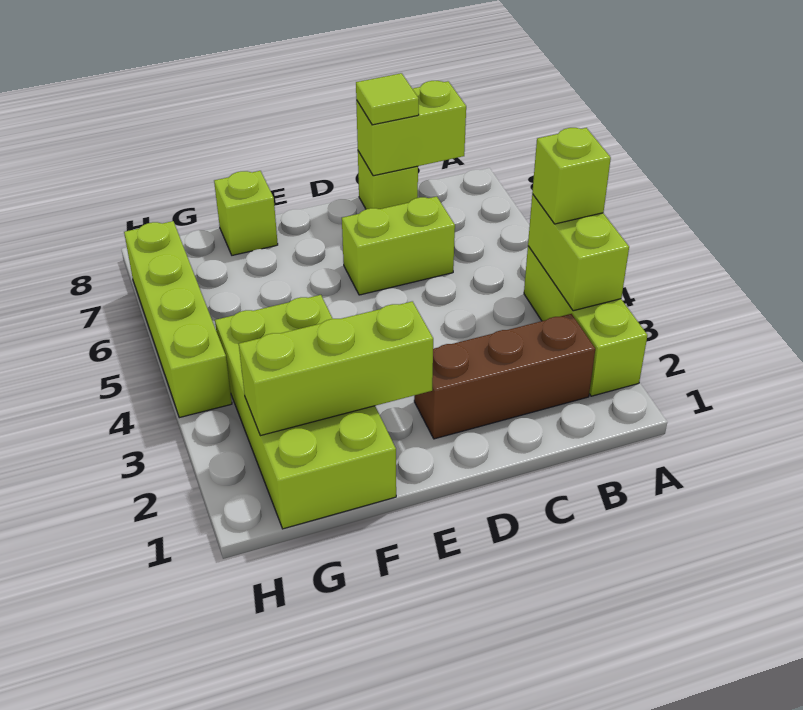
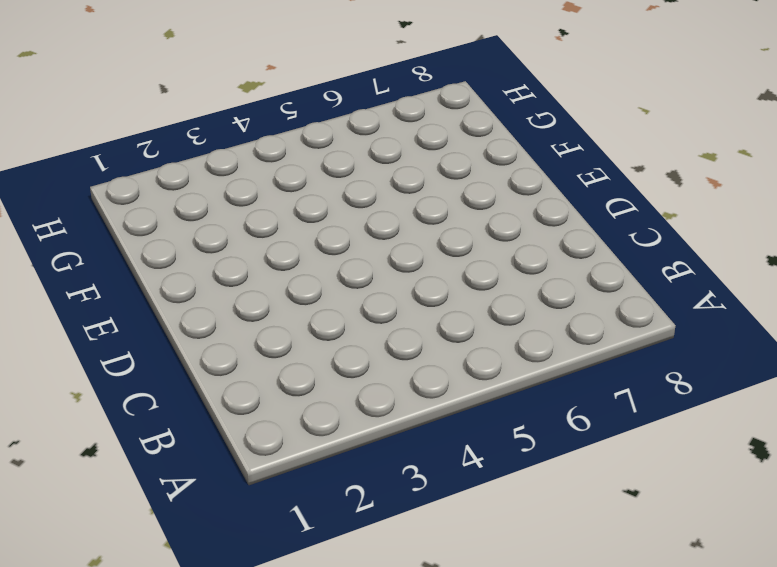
none -> lime brick A2:A4 level 1
none -> brown brick B2:D2 level 1
none -> lime brick C6:D6 level 1

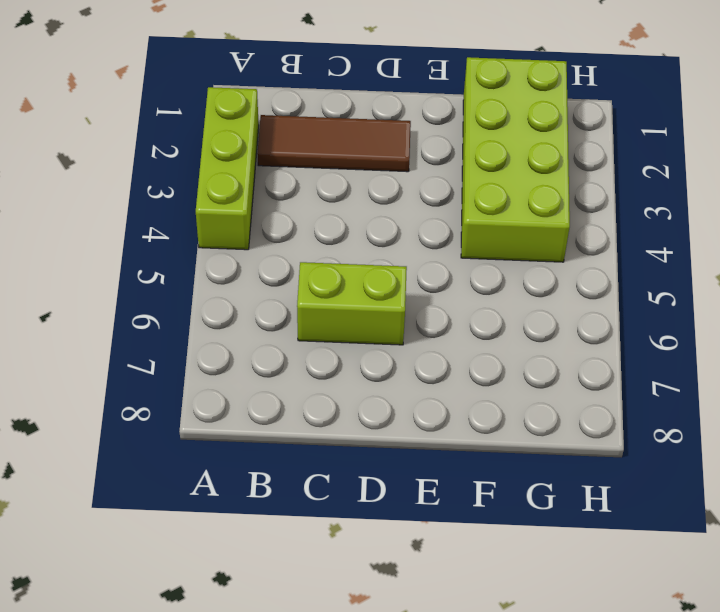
brown tile B2:D2 level 1 -> brown brick B2:D2 level 1
none -> lime brick C8 level 1
none -> lime brick F8 level 1
none -> lime brick H4:H7 level 1

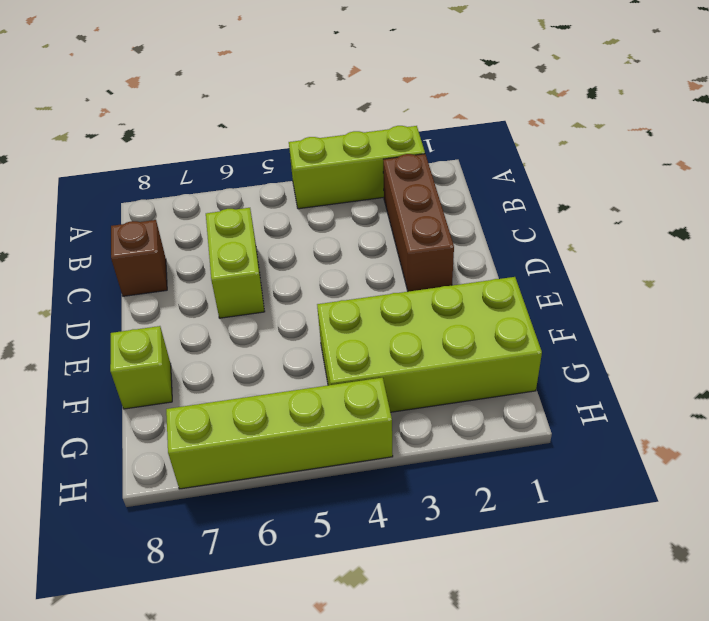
brown brick C8 level 1 -> lime brick C8 level 1
none -> lime brick A3:A4 level 2
none -> lime brick B8:C8 level 2
none -> lime brick E2:G2 level 2

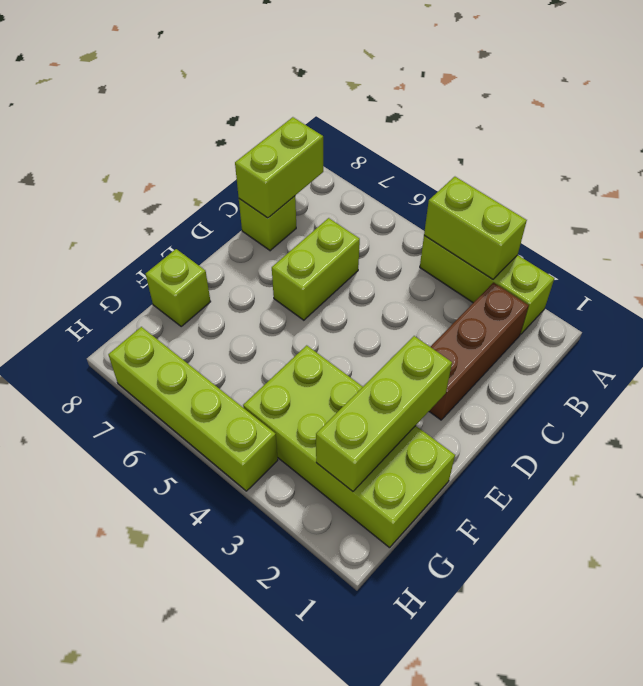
none -> lime brick A4 level 3
none -> lime tile C8 level 3

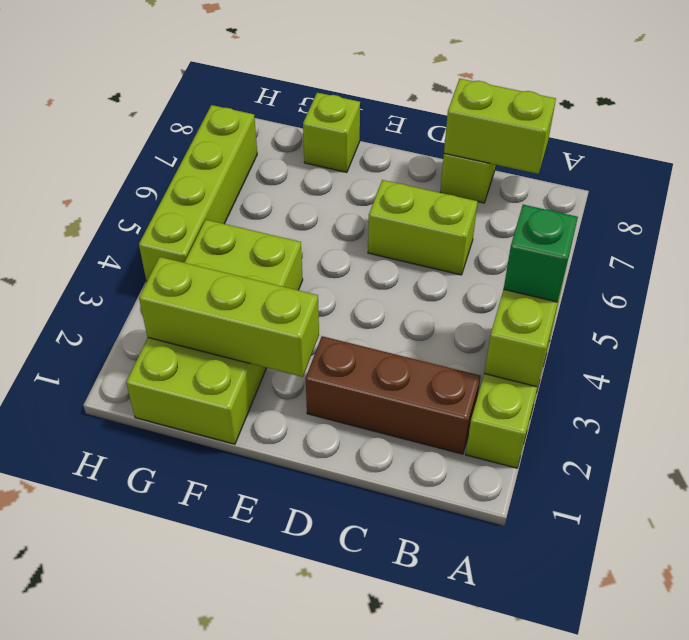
green brick A4 level 3 -> lime brick A4 level 3
none -> lime tile C8 level 3

